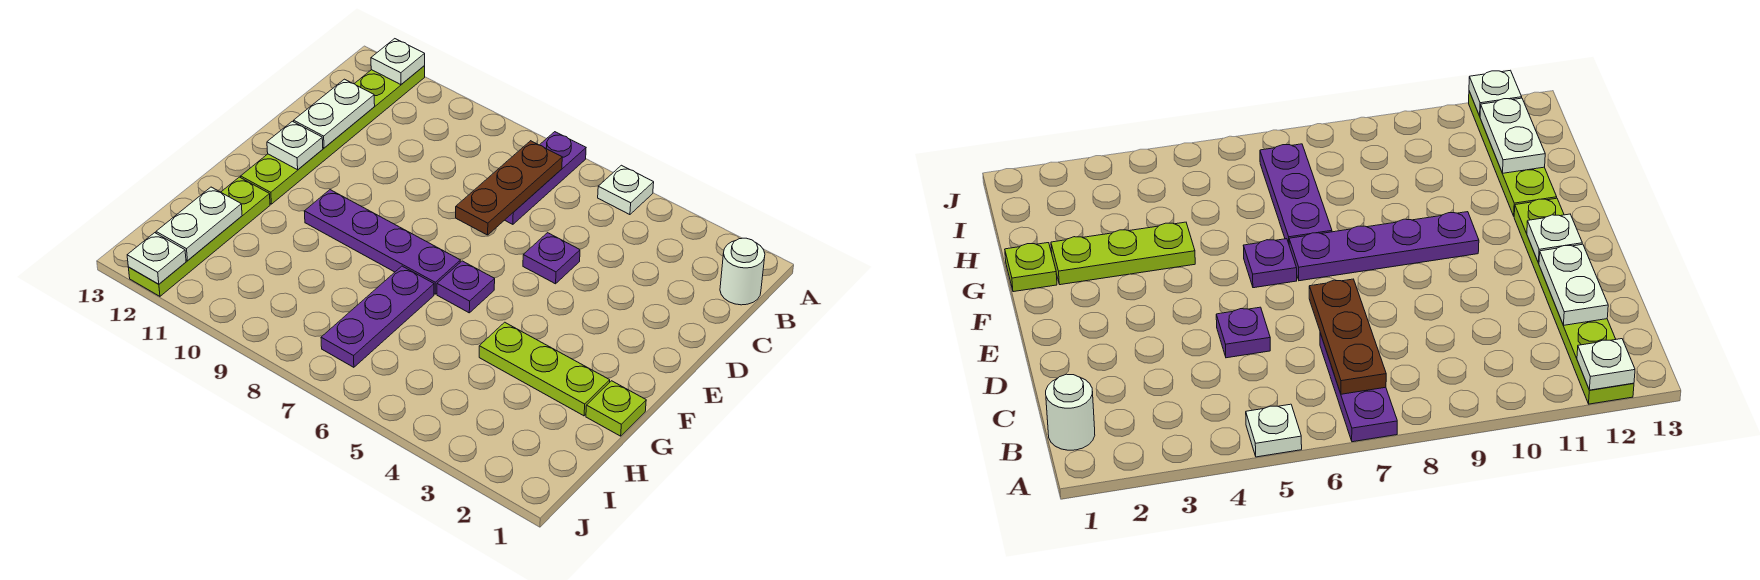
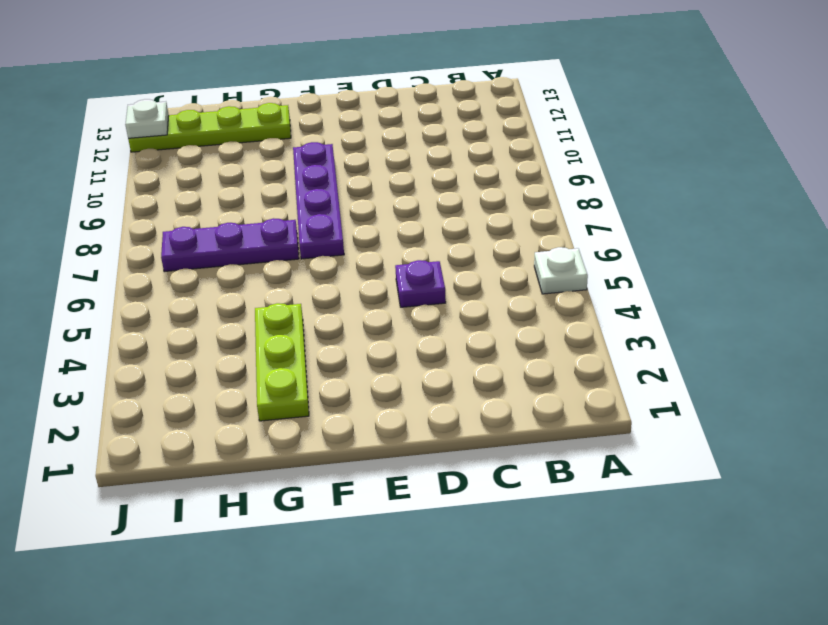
none -> purple plate A7:C7 level 1
none -> lime plate A12:F12 level 1
none -> white round brick B1 level 1

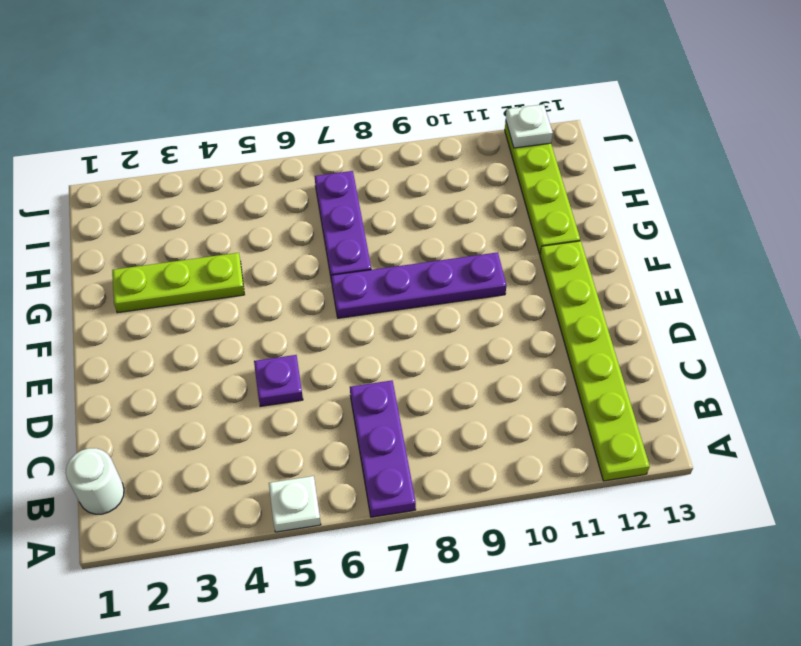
none -> purple plate F6 level 1
none -> lime plate G1 level 1
none -> white plate A12 level 2

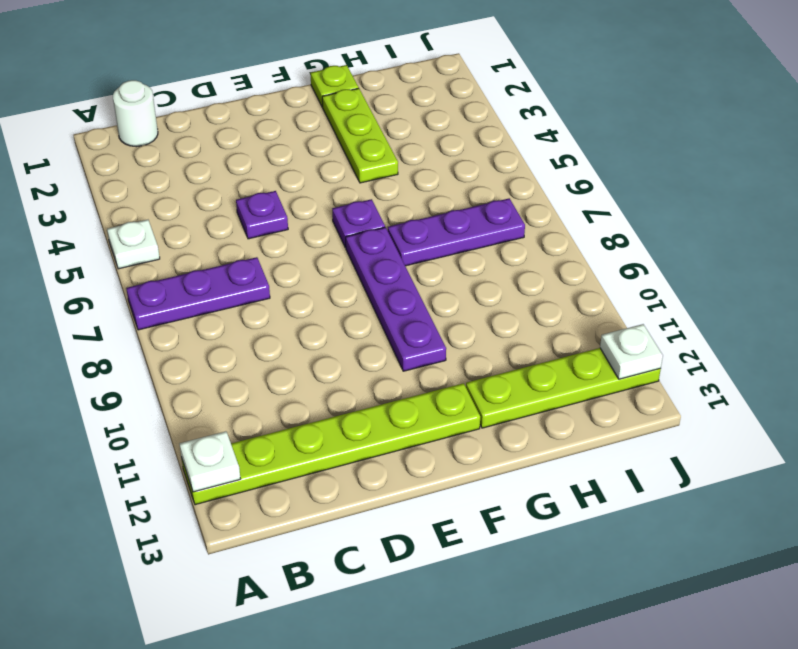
none -> brown plate B7:D7 level 2
none -> white plate C12:D12 level 2
none -> white plate E12 level 2

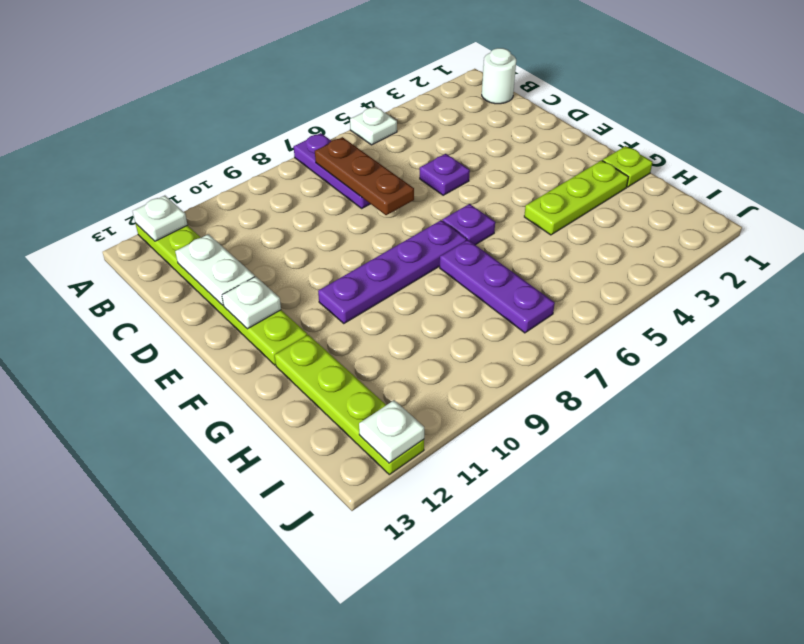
none -> white plate H12:I12 level 2

